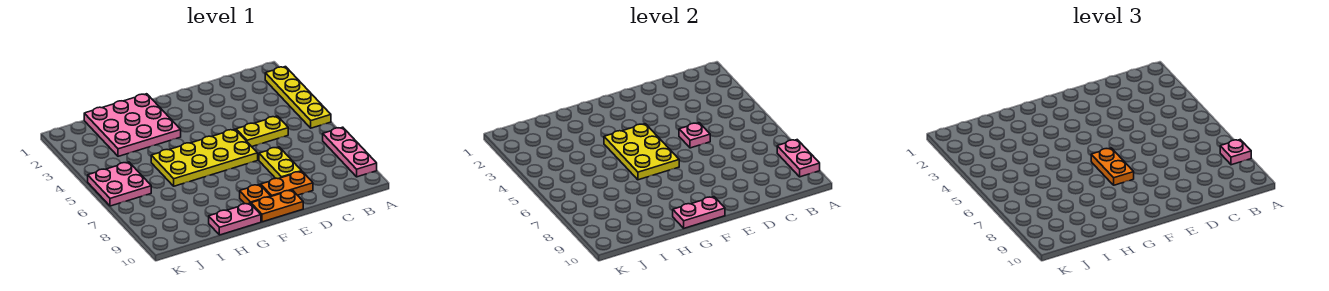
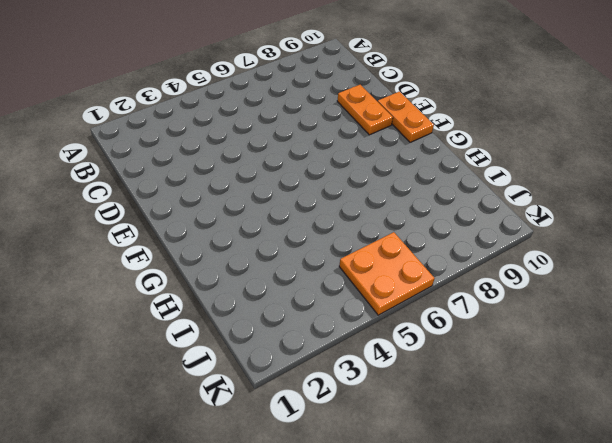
orange plate J5:K6 level 1 -> pink plate J5:K6 level 1
none -> yellow plate A2:A5 level 1
none -> pink plate A7:A9 level 1
none -> yellow plate C5:D5 level 1

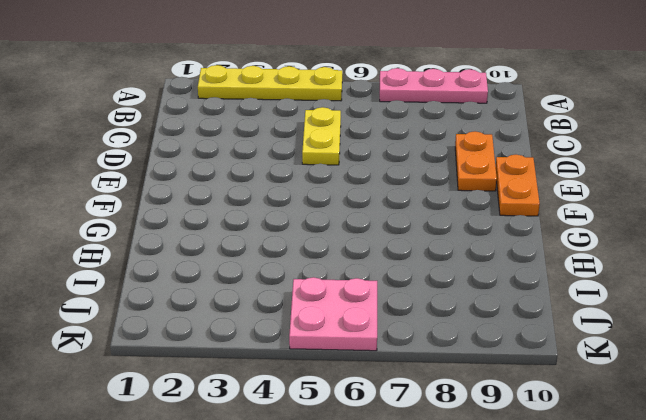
none -> yellow plate D7:D8 level 1
none -> yellow plate E5:H6 level 1
none -> orange plate F9 level 1

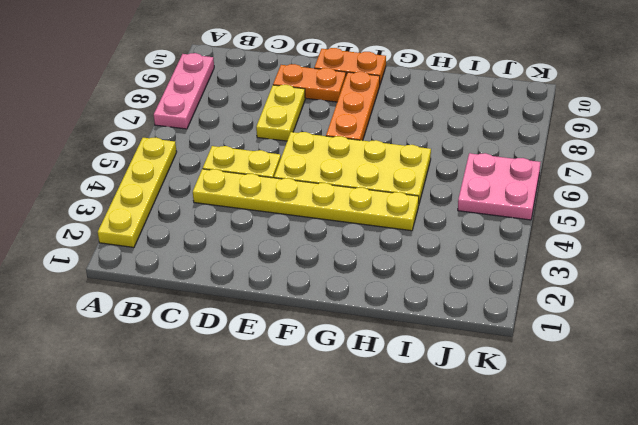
yellow plate C4:H4 level 1 -> none
orange plate F7:F9 level 1 -> orange plate F9 level 1
none -> pink plate G1:I3 level 1
none -> pink plate G10:H10 level 1
none -> pink plate A8:A9 level 2

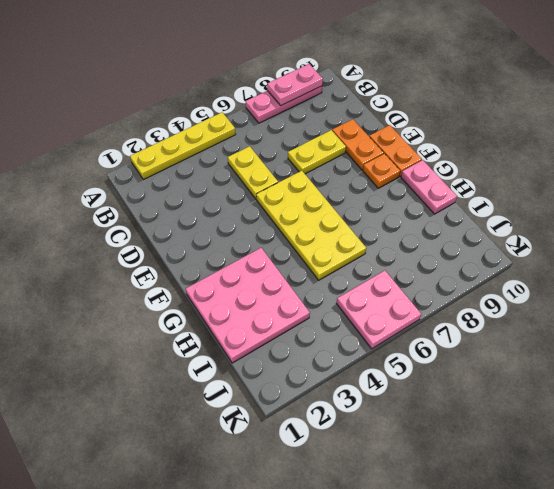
none -> pink plate D5 level 2
none -> yellow plate F4:G6 level 2
none -> pink plate F10:G10 level 2

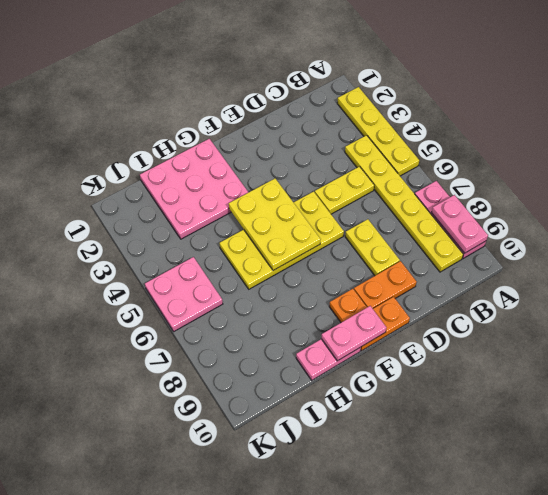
yellow plate B4:B9 level 1 -> none
none -> pink plate D5 level 2
none -> pink plate A8 level 3
none -> orange plate F6:F7 level 3

